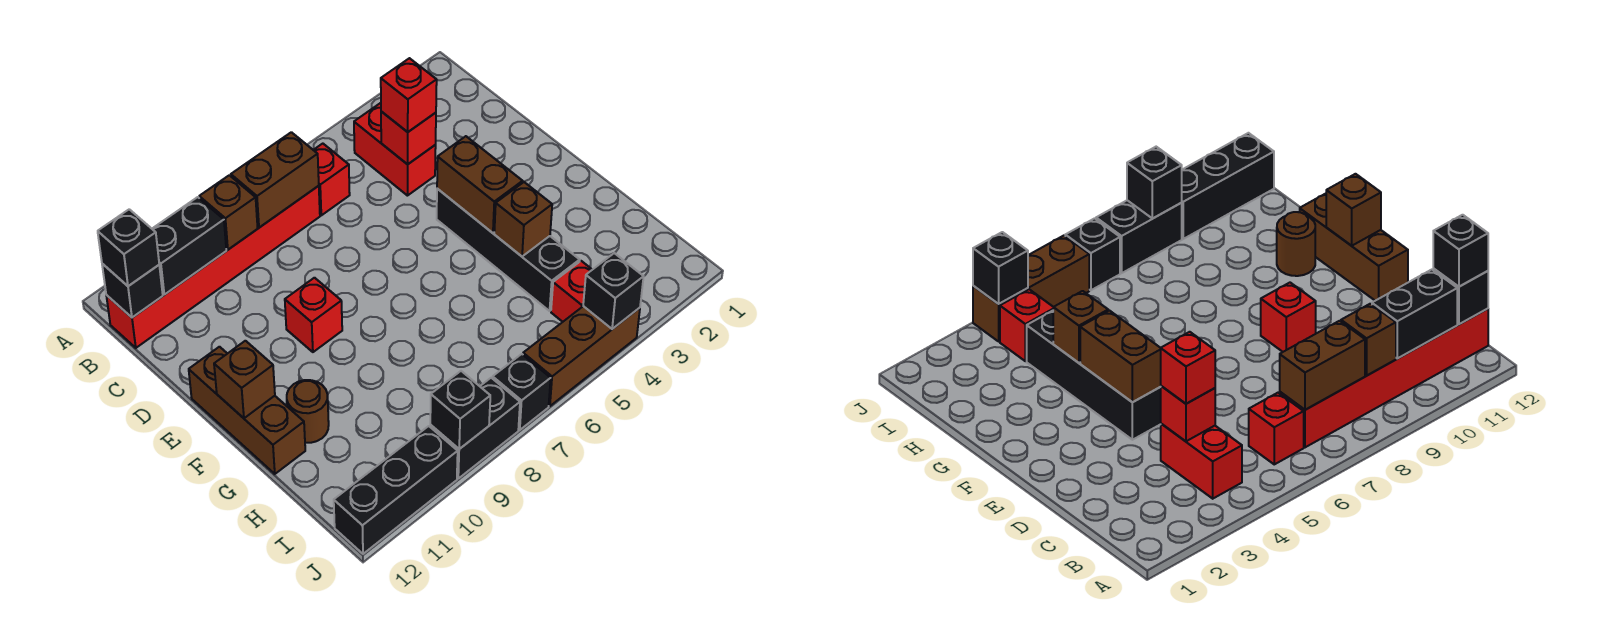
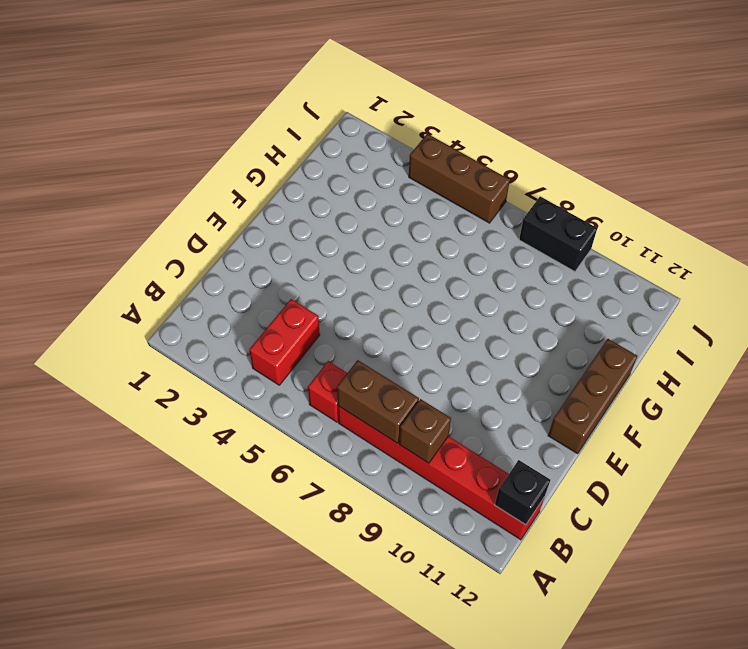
none -> black brick E4:H4 level 1
none -> red brick E9 level 1
none -> brown round brick G11 level 1

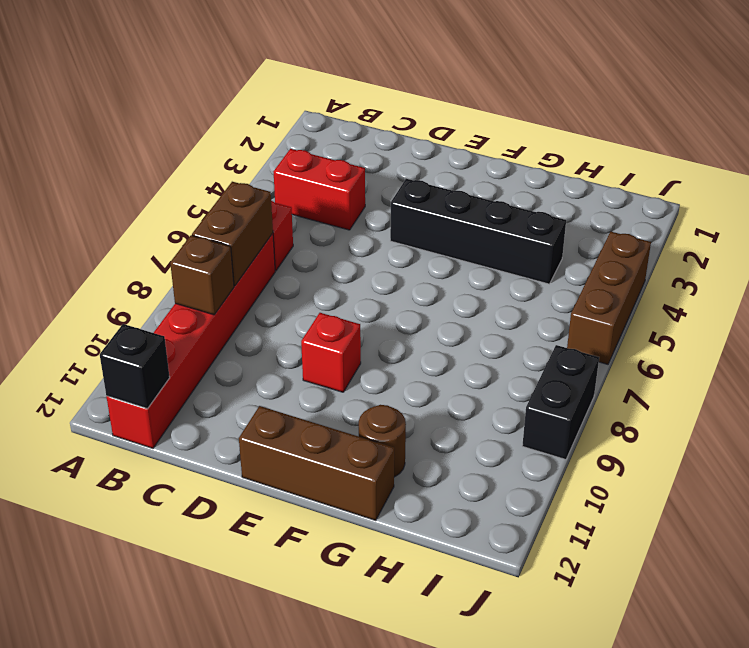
none -> red brick I4 level 1
none -> black brick J7 level 1
none -> black brick J10:J12 level 1

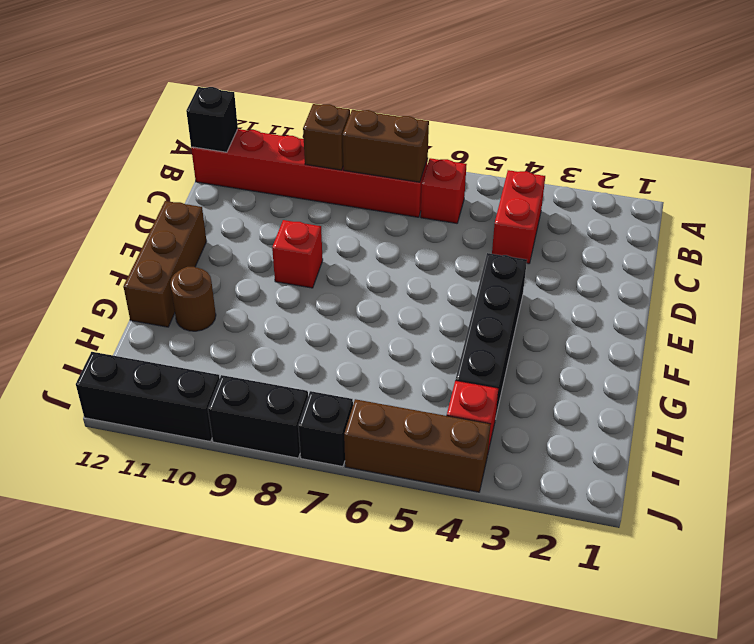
none -> black brick B10:B11 level 2
none -> red brick C4 level 2
none -> brown brick E4:F4 level 2

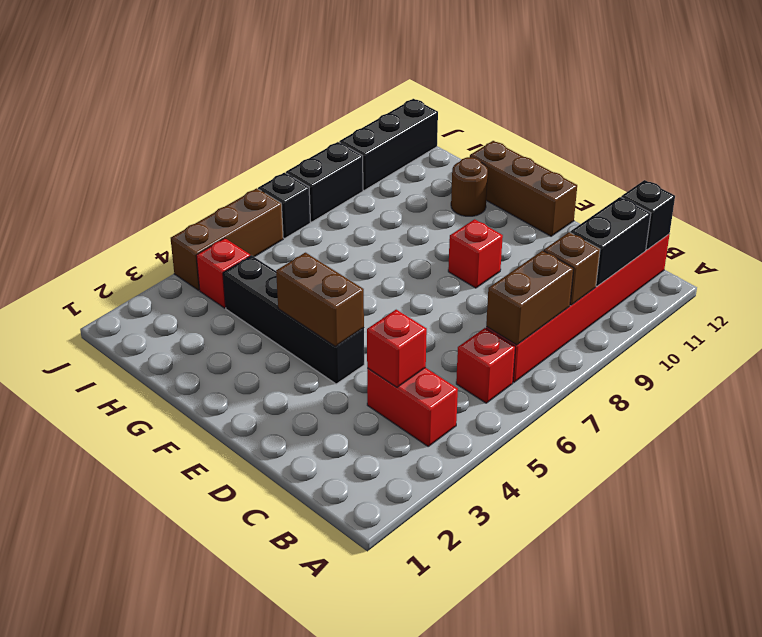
none -> brown brick F12 level 2
none -> brown brick G4 level 2
none -> black brick J4 level 2

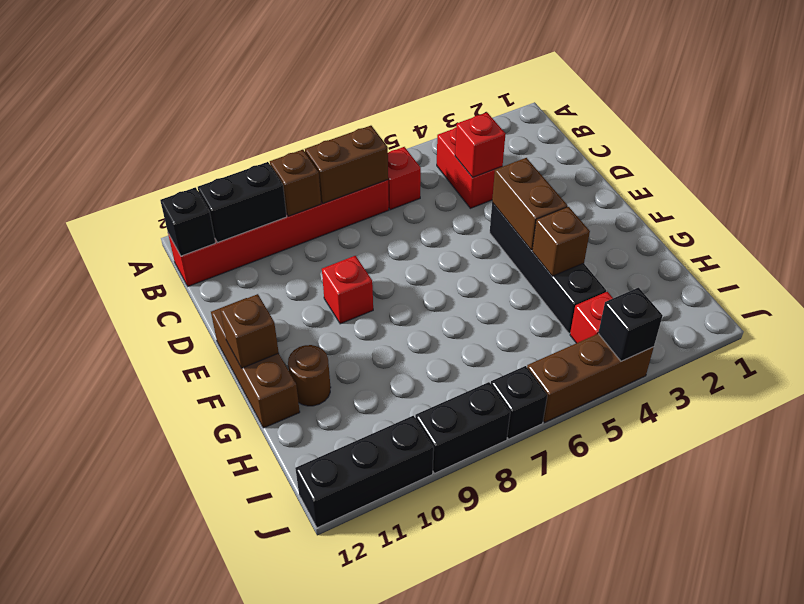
none -> black brick J9 level 2
none -> black brick B12 level 3
none -> red brick C4 level 3

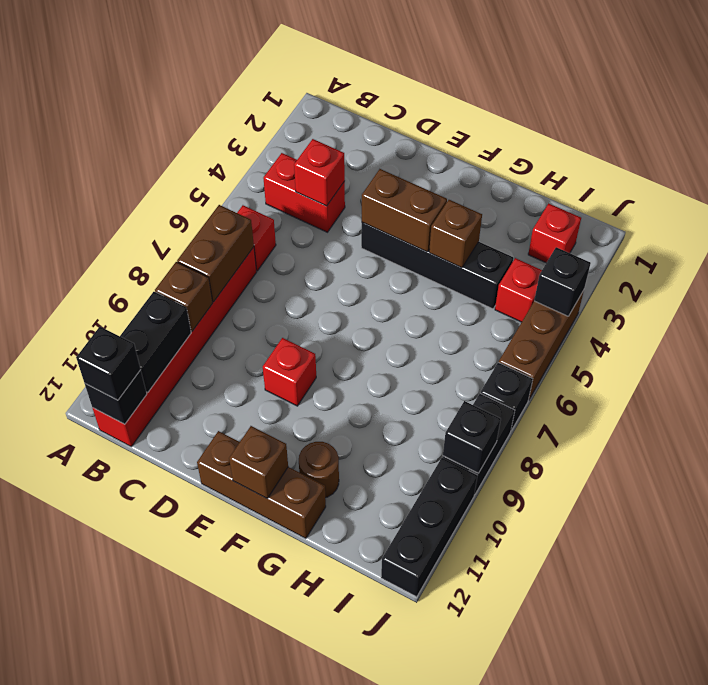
red brick I2 level 1 -> red brick C4 level 3

